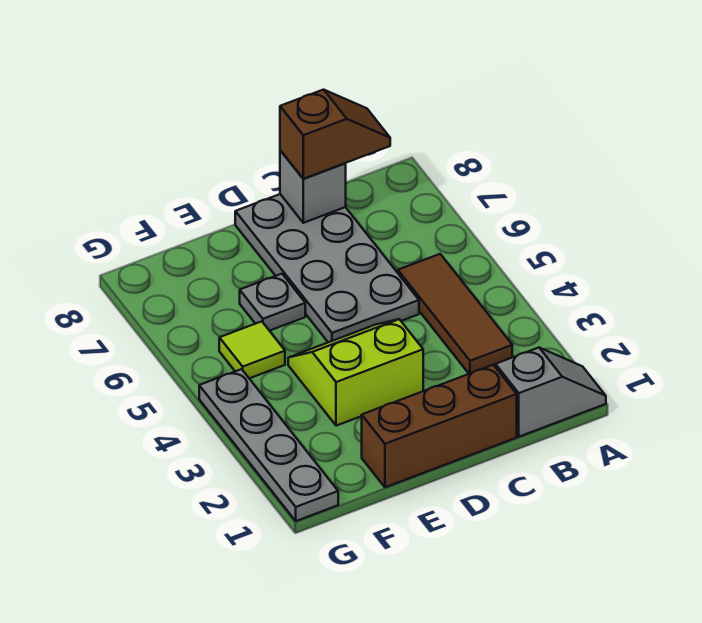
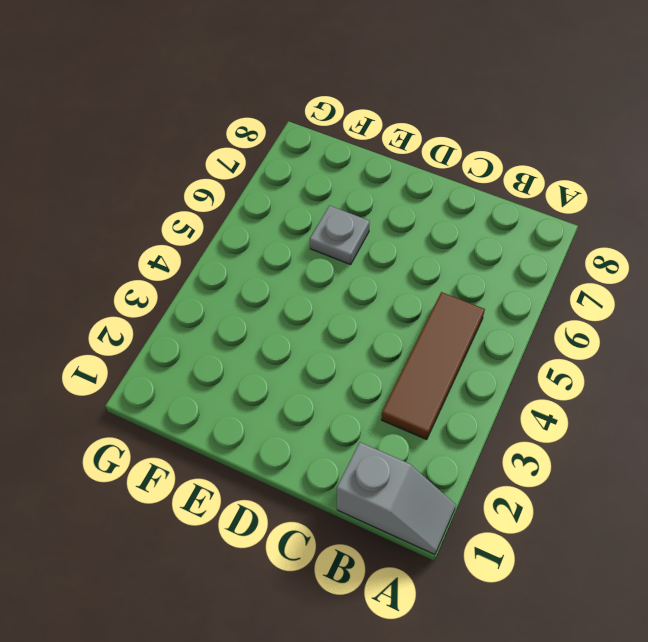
none -> brown brick C1:E1 level 1
none -> grey plate C5:D8 level 1

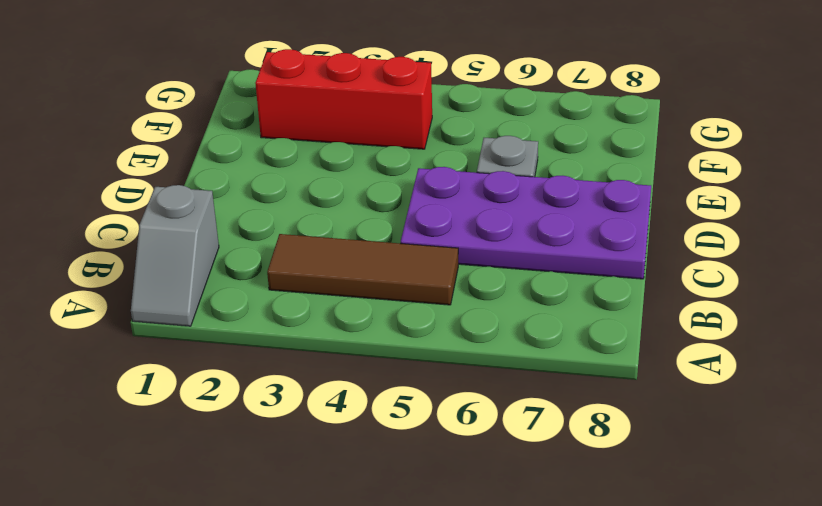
purple plate C5:D8 level 1 -> grey plate C5:D8 level 1
red brick F2:F4 level 1 -> none
none -> brown brick C1:E1 level 1
none -> lime slope D3:E4 level 1 top 3

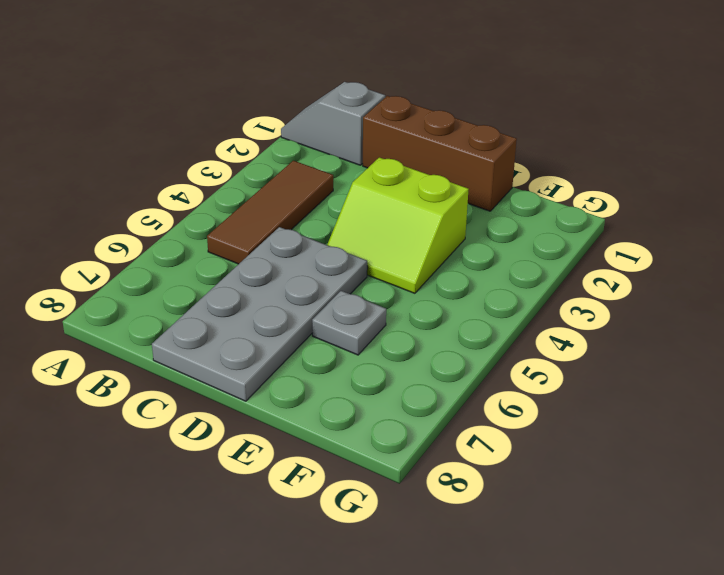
none -> lime tile F5 level 1
none -> grey plate G1:G4 level 1

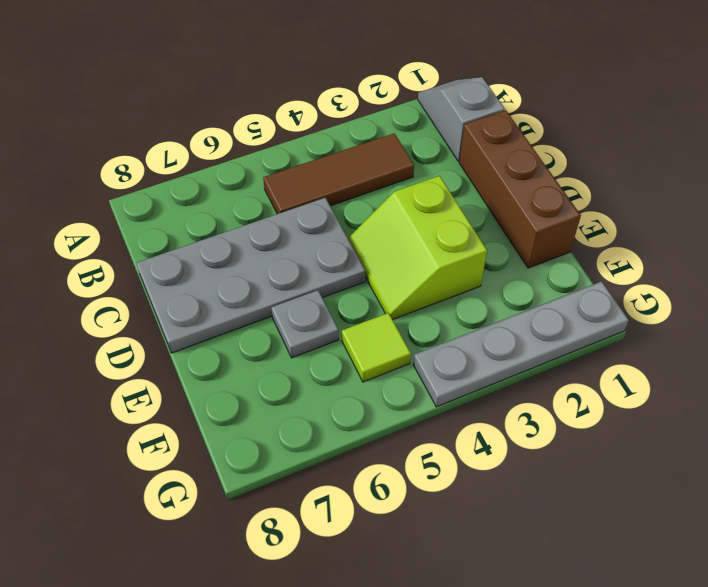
none -> grey brick C8 level 2
none -> brown slope B8:C8 level 3 top C

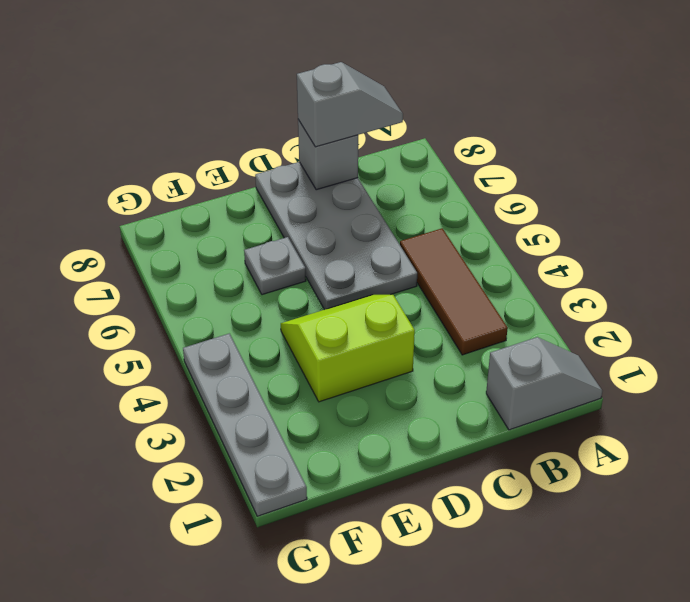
grey slope B8:C8 level 3 top C -> brown slope B8:C8 level 3 top C
none -> brown brick C1:E1 level 1
none -> lime tile F5 level 1

